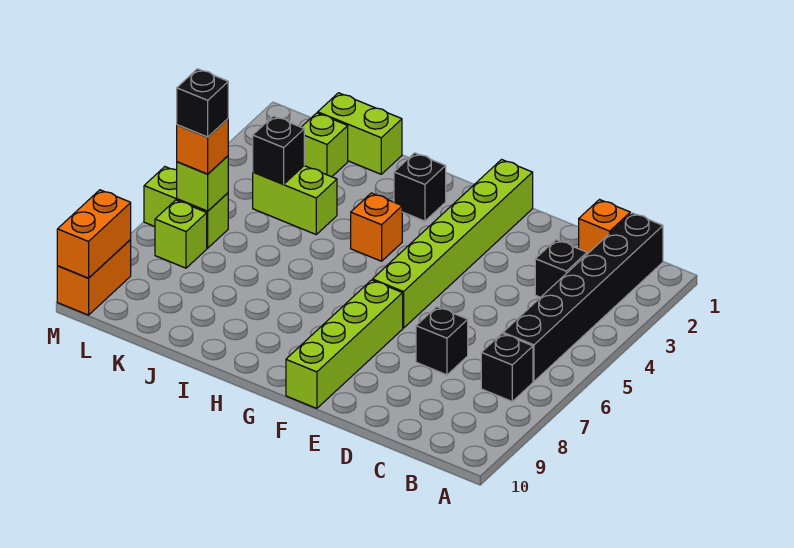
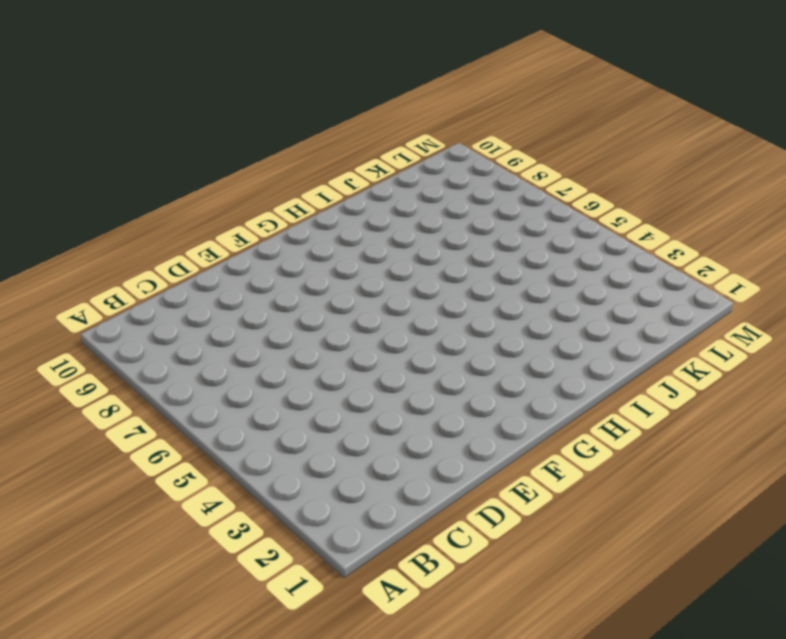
none -> black brick B1:B6 level 1
none -> black brick B7 level 1
none -> orange brick C1 level 1

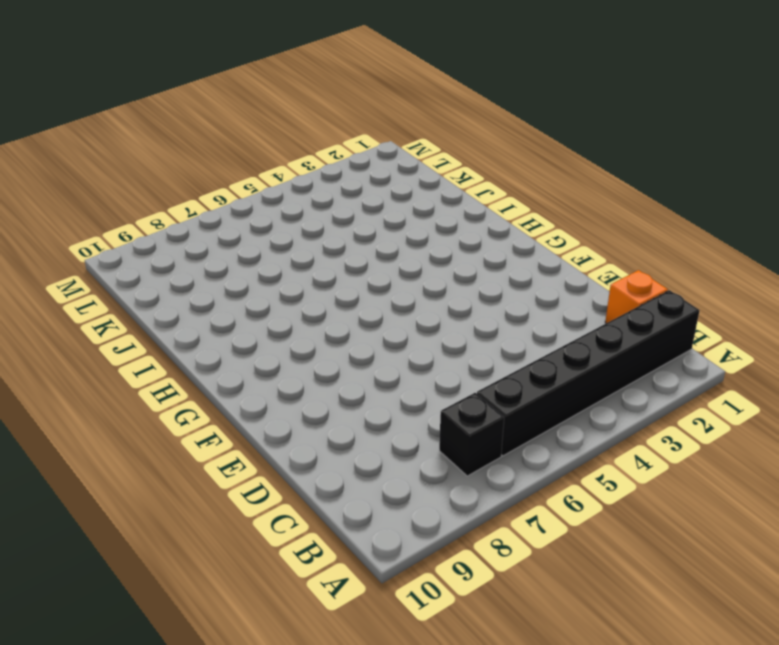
none -> black brick C3 level 1
none -> black brick D7 level 1
none -> lime brick F1:F6 level 1

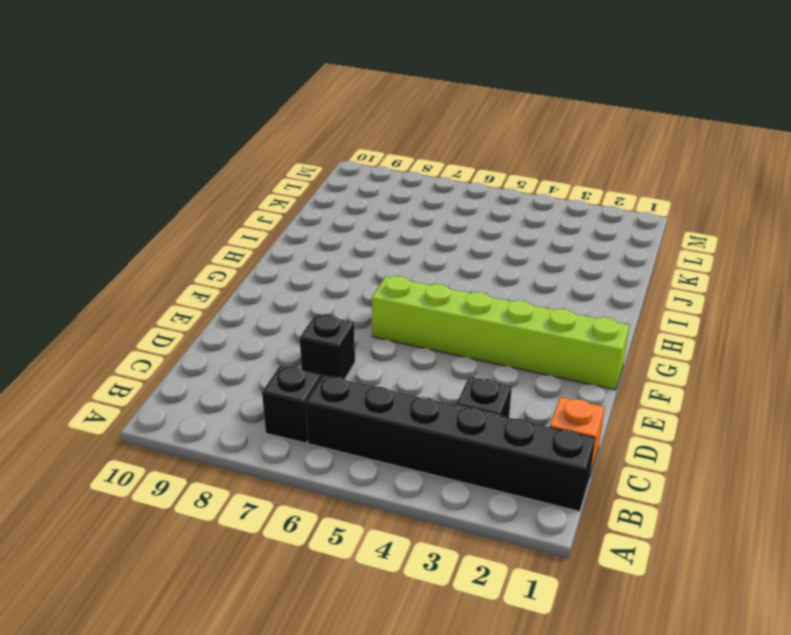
none -> lime brick F7:F10 level 1
none -> black brick H2 level 1
none -> orange brick H4 level 1

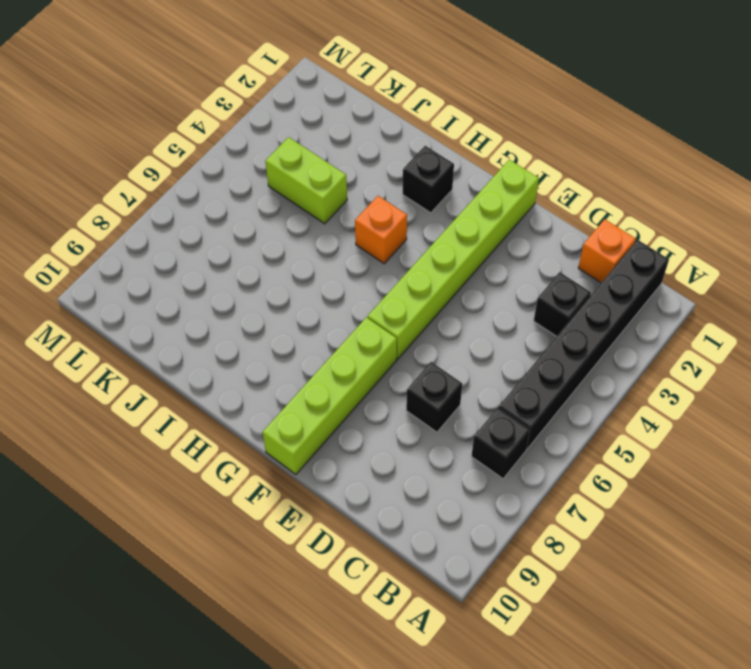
none -> lime brick J1:K1 level 1
none -> lime brick K2 level 1
none -> lime brick L6:M6 level 1

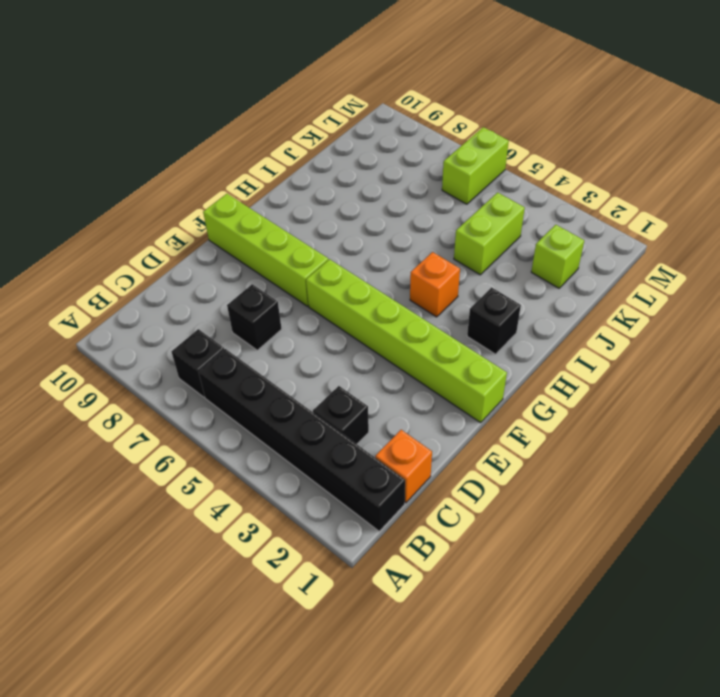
none -> lime brick J1:K1 level 1
none -> lime brick L7 level 1
none -> orange brick M9:M10 level 1

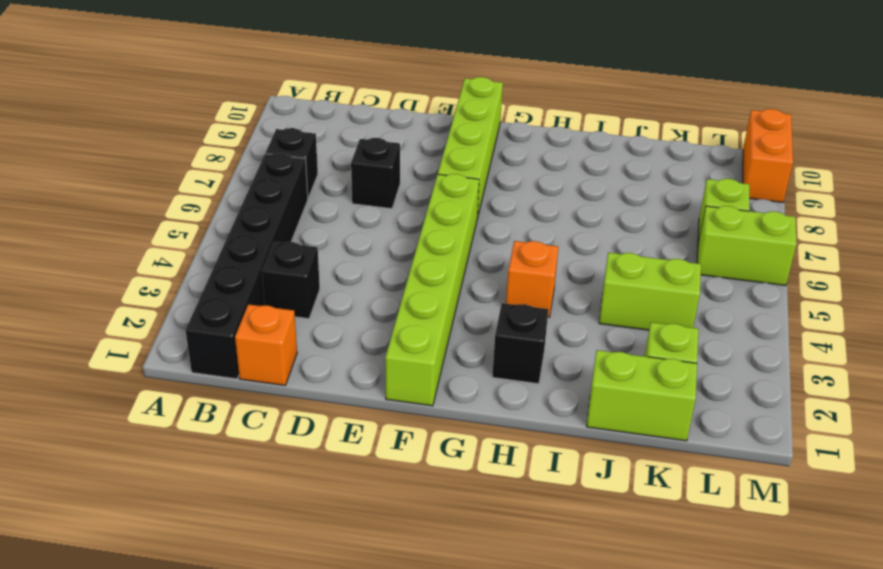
none -> black brick K4 level 2
none -> lime brick L6 level 2
none -> orange brick M9:M10 level 2

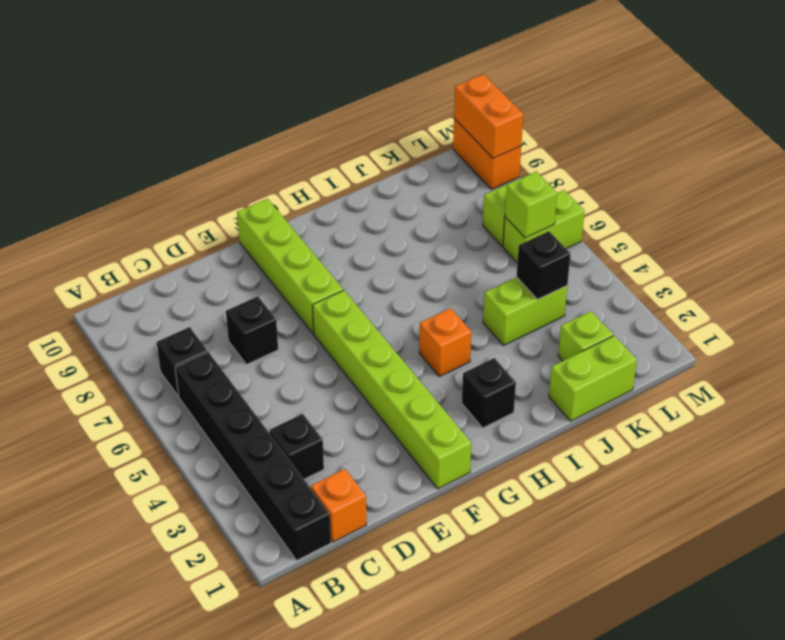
none -> orange brick L6 level 3
none -> black brick L6 level 4

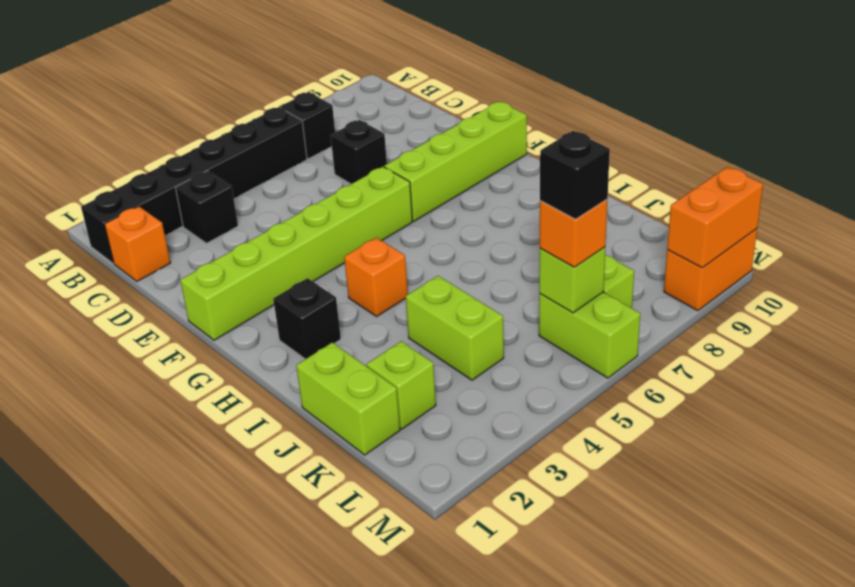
none -> black brick K4 level 2

